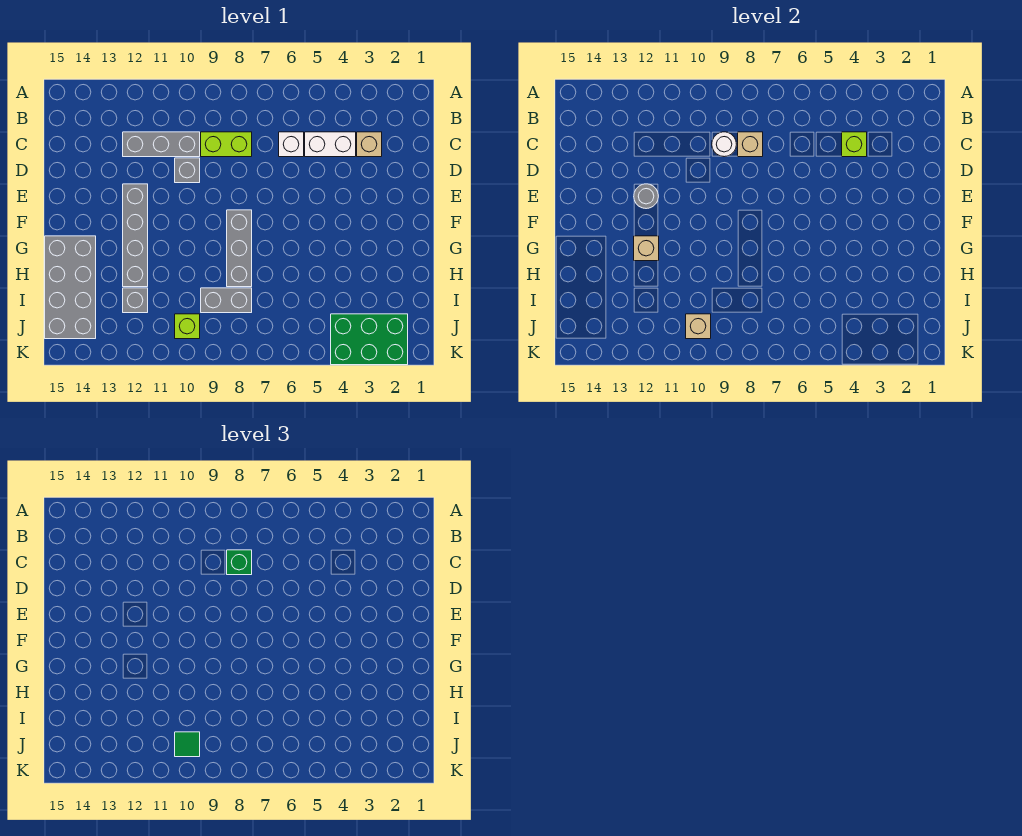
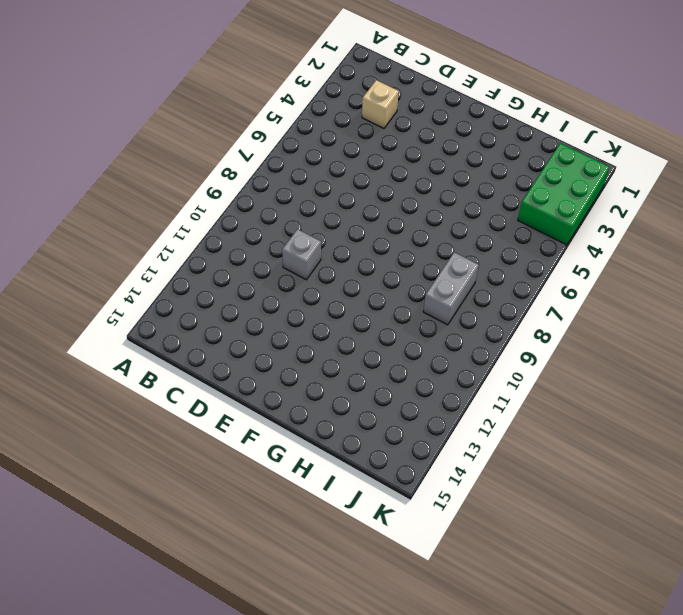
none -> white brick C4:C5 level 1
none -> white brick C6 level 1
none -> lime brick C8:C9 level 1

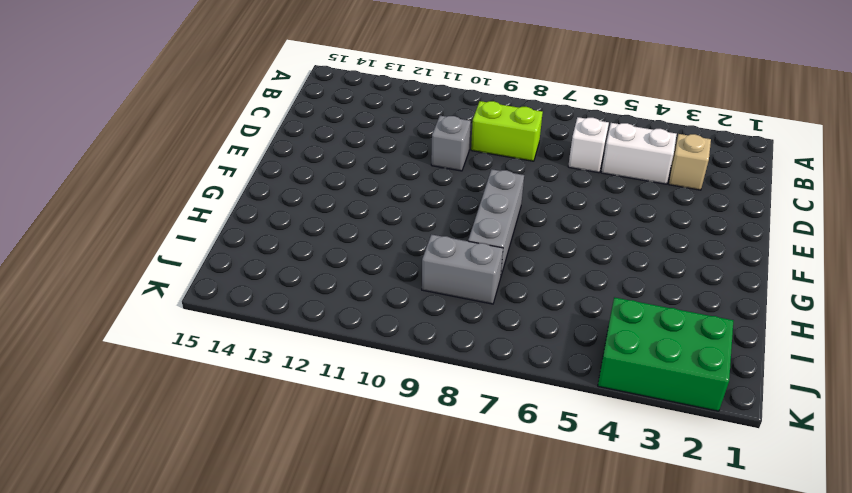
none -> grey brick C10:C12 level 1
none -> grey brick E12:H12 level 1
none -> grey brick G14:J15 level 1

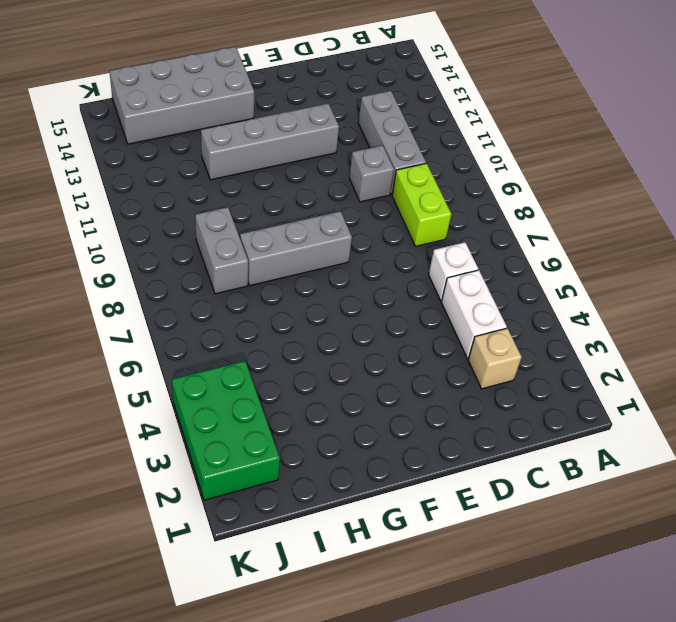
none -> grey brick I12 level 1
none -> lime brick J10 level 1
none -> lime brick C4 level 2

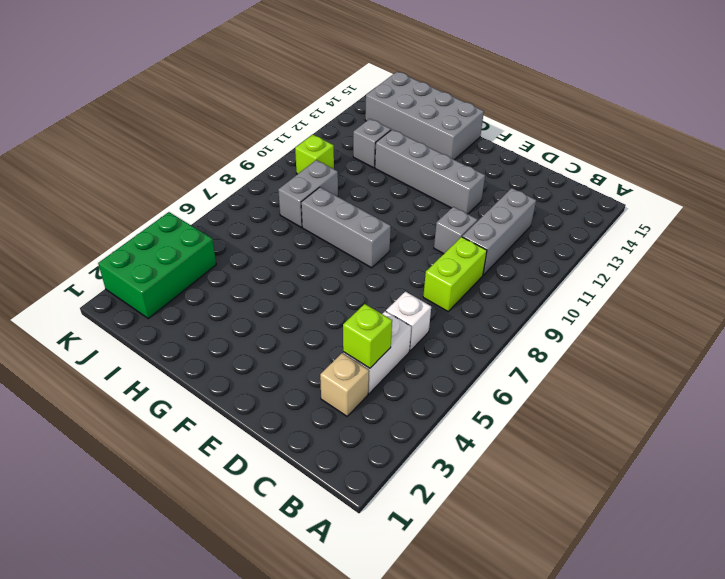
none -> tan brick C8 level 2
none -> white round brick C9 level 2
none -> grey round brick E12 level 2

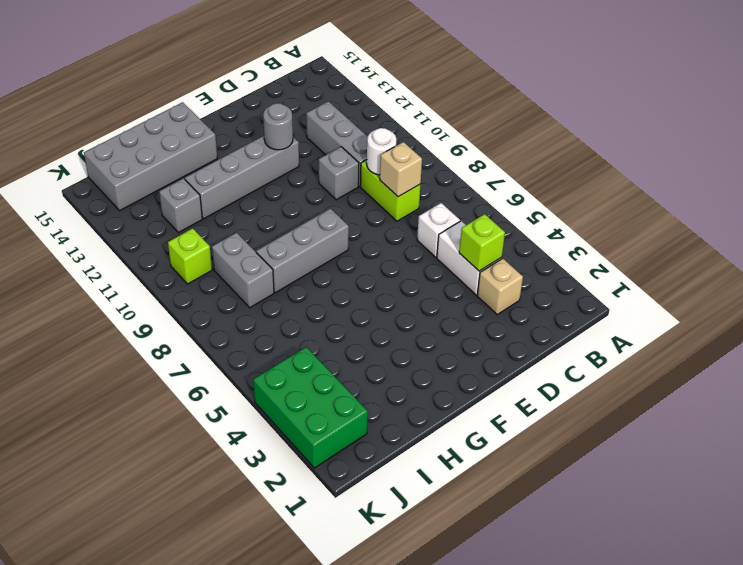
none -> tan brick G12 level 2
none -> tan brick J10 level 2
none -> green brick C8 level 3

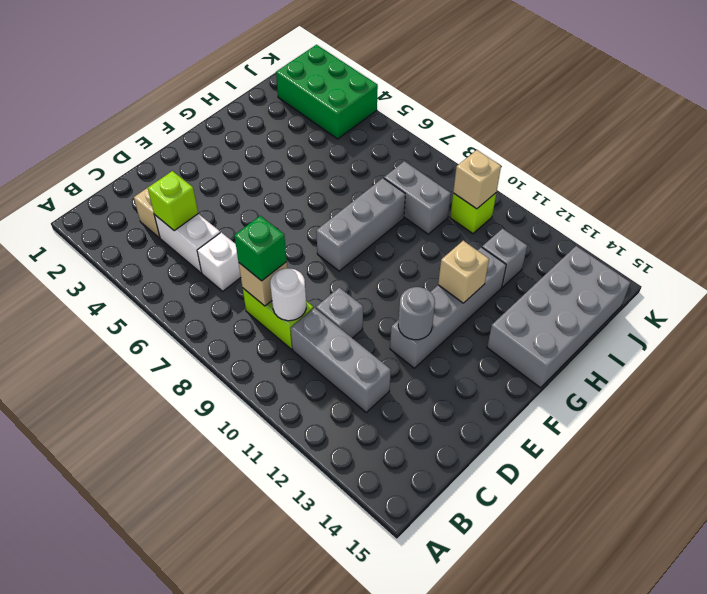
none -> green tile J10 level 3

